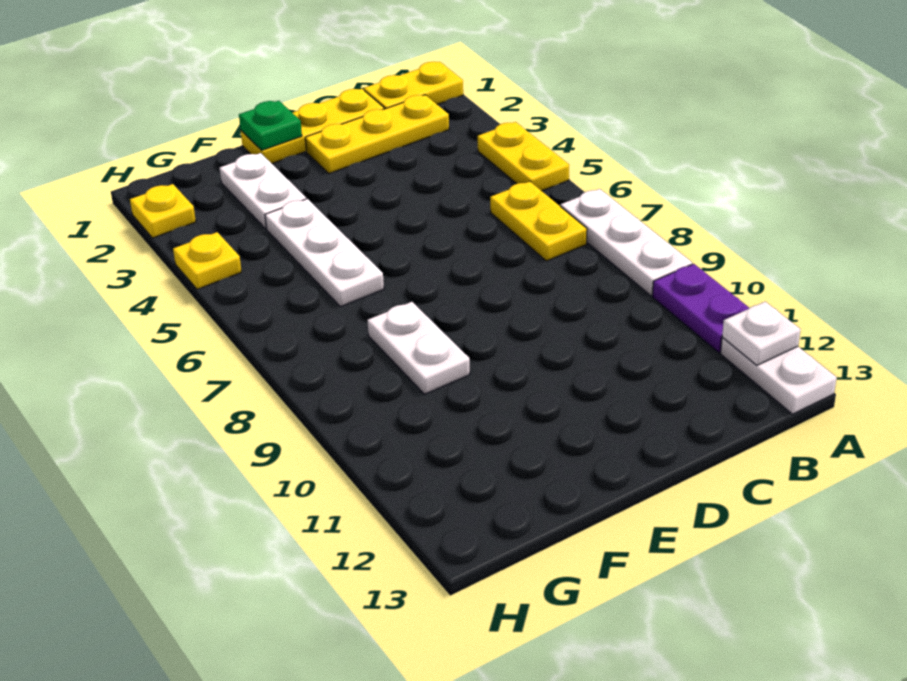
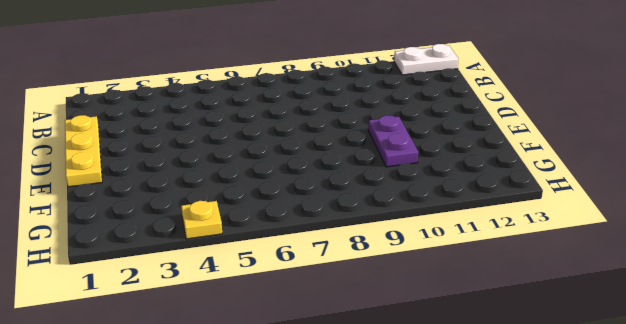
purple plate E10:F10 level 1 -> purple plate A10:A11 level 1
none -> yellow plate A1:B1 level 1
none -> yellow plate A4:A5 level 1
none -> white plate A7:A9 level 1

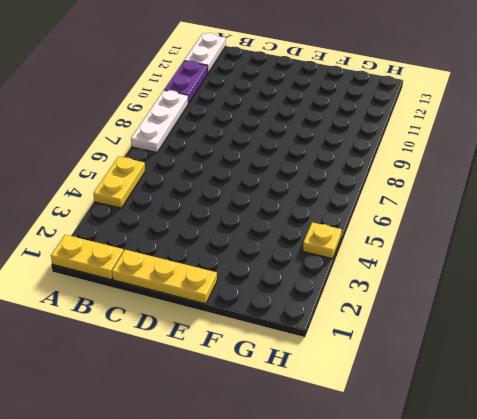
none -> yellow plate B2:D2 level 1
none -> yellow plate B6:B7 level 1
none -> white plate F2:F3 level 1

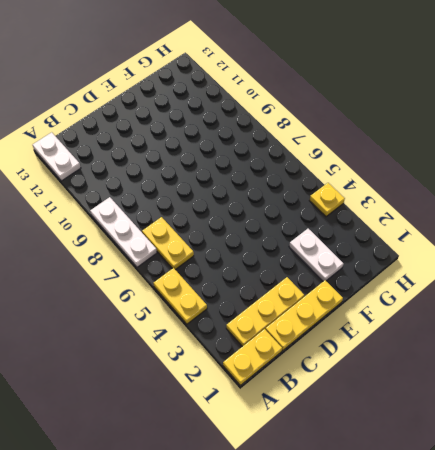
none -> purple plate A10:A11 level 1
none -> white plate F4:F6 level 1
none -> white plate F8:F9 level 1

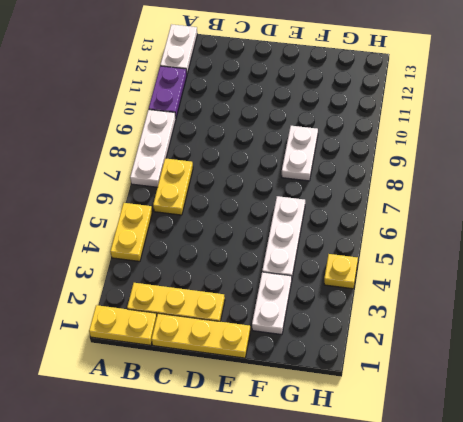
none -> yellow plate H2 level 1
none -> white plate A12 level 2
none -> green plate E1 level 2

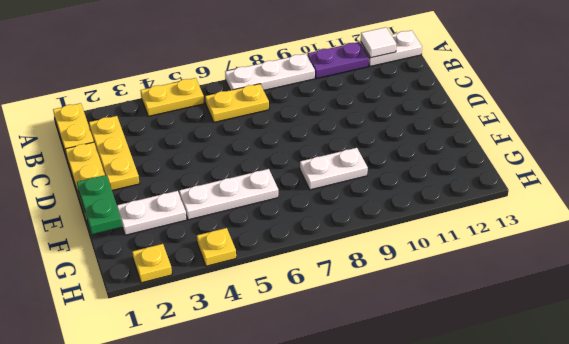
white tile A12 level 2 -> white plate A12 level 2
green plate E1:F1 level 2 -> green plate E1 level 2

